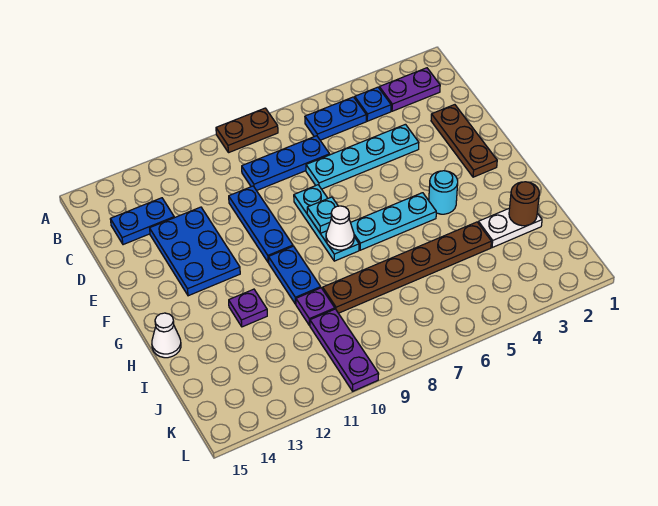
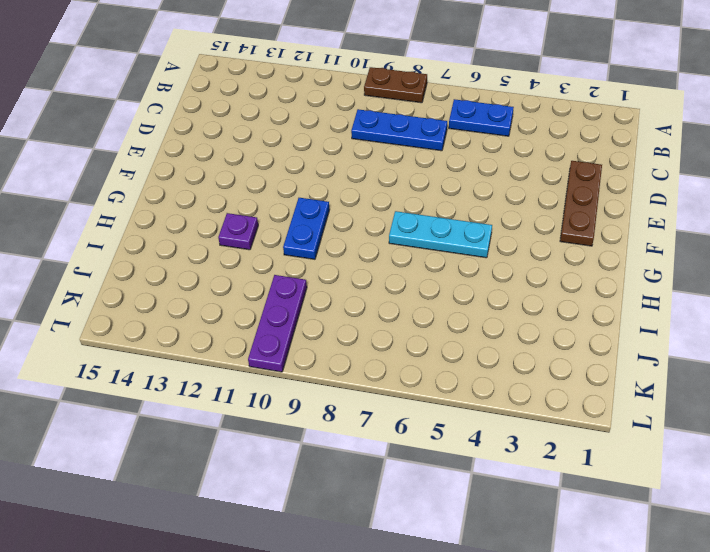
none -> purple plate B2:B3 level 1
none -> blue plate B4 level 1
none -> blue plate C13:C14 level 1

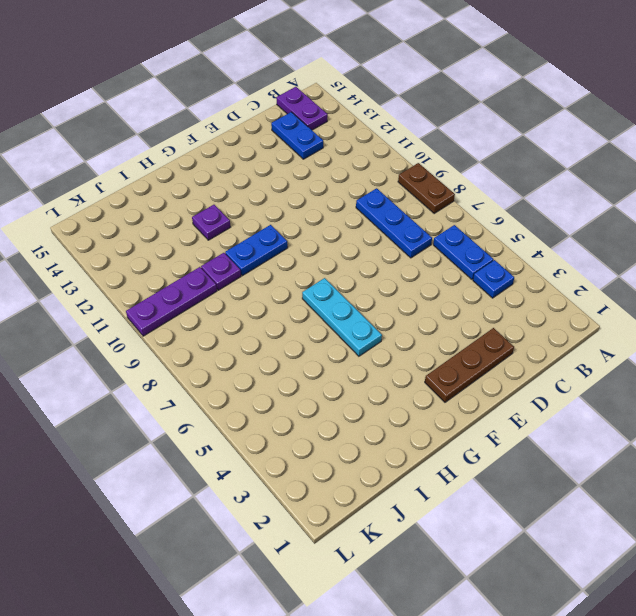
purple plate B14:B15 level 1 -> purple plate B2:B3 level 1
none -> cyan plate D4:D7 level 1
none -> blue plate D10:F10 level 1
none -> blue plate D12:F13 level 1

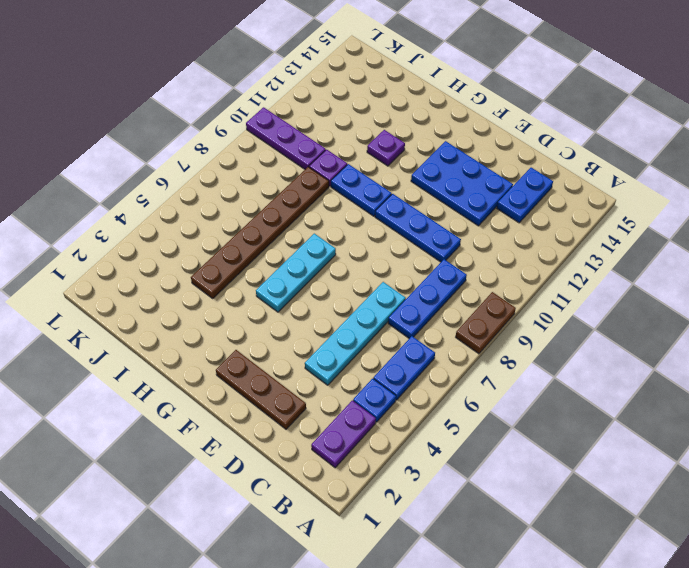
none -> cyan plate E8:G8 level 1
none -> cyan round brick G4 level 1
none -> white cone H15 level 1

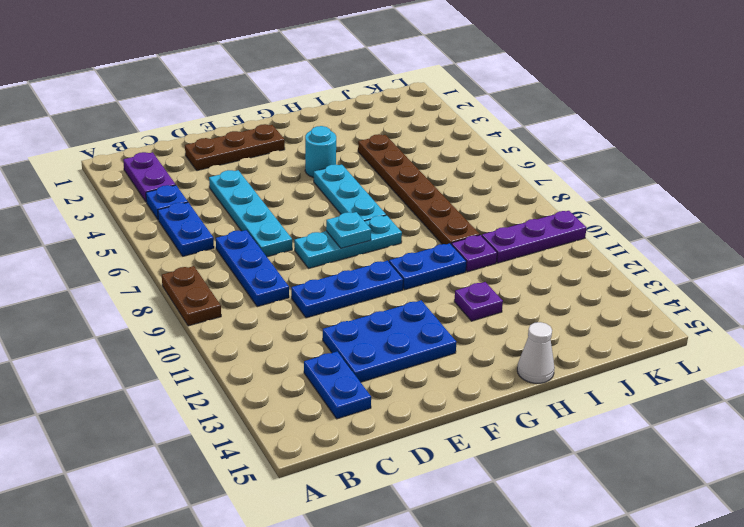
none -> white plate I2:I3 level 1
none -> white cone G8 level 2
none -> brown round brick I2 level 2

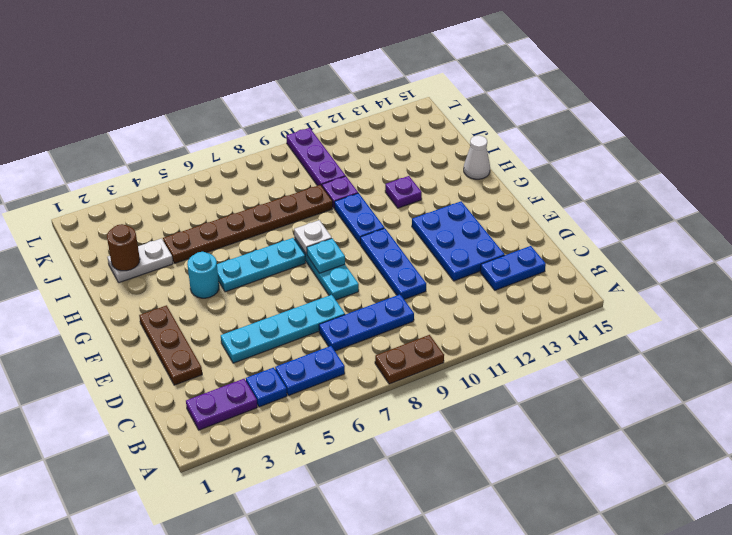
white plate G8 level 2 -> white cone G8 level 2

